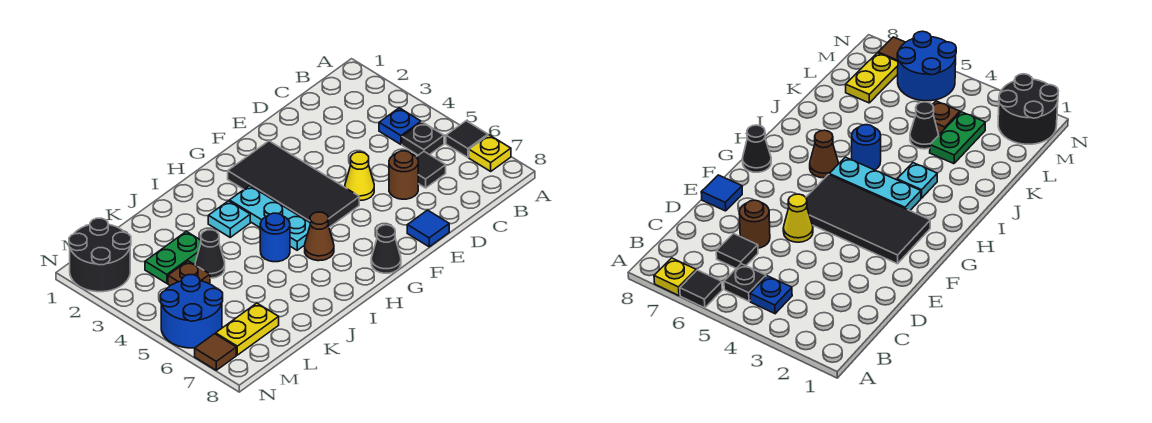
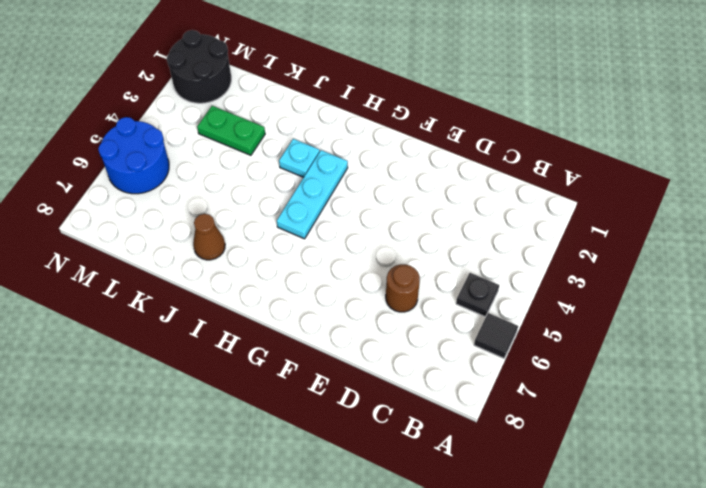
brown cone J7 level 1 -> brown cone H6 level 1
none -> yellow plate A7 level 1
none -> blue plate B4 level 1
none -> black tile C6 level 1

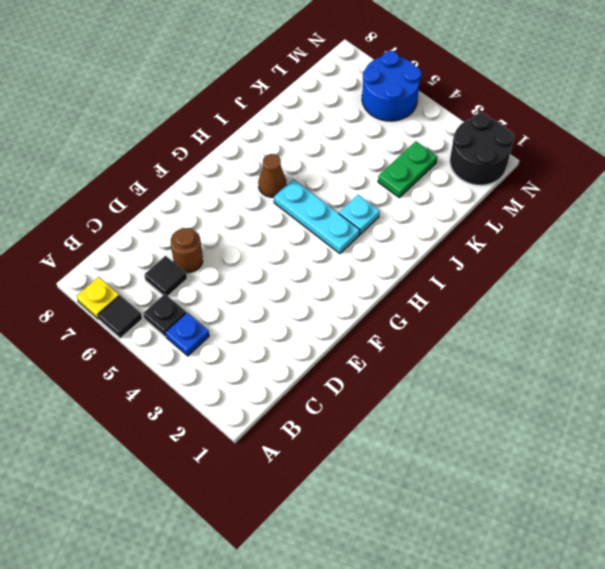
none -> yellow cone E5 level 1
none -> blue tile E8 level 1
none -> black tile F2:G5 level 1

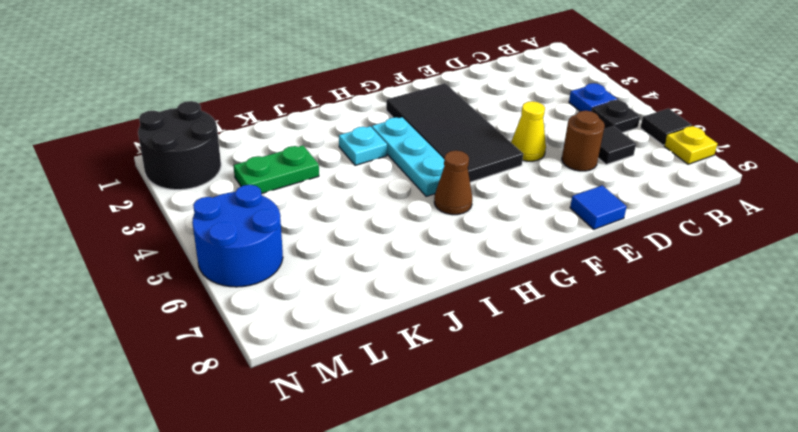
none -> black cone G8 level 1
none -> blue round brick I5 level 1
none -> black cone K4 level 1

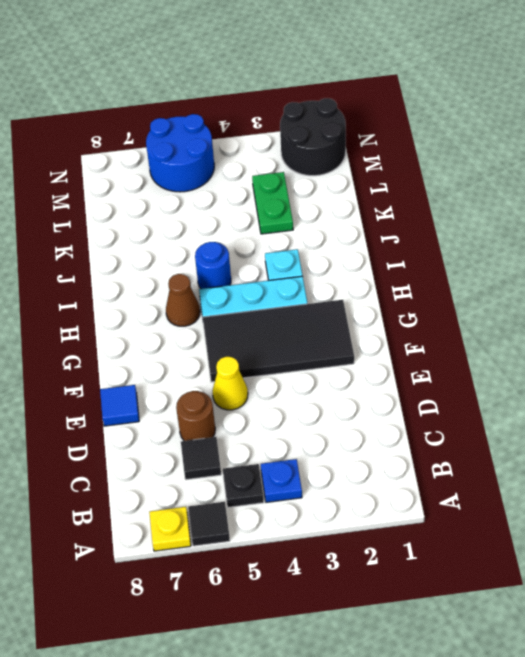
none -> black cone G8 level 1
none -> black cone K4 level 1
none -> brown plate L4 level 1

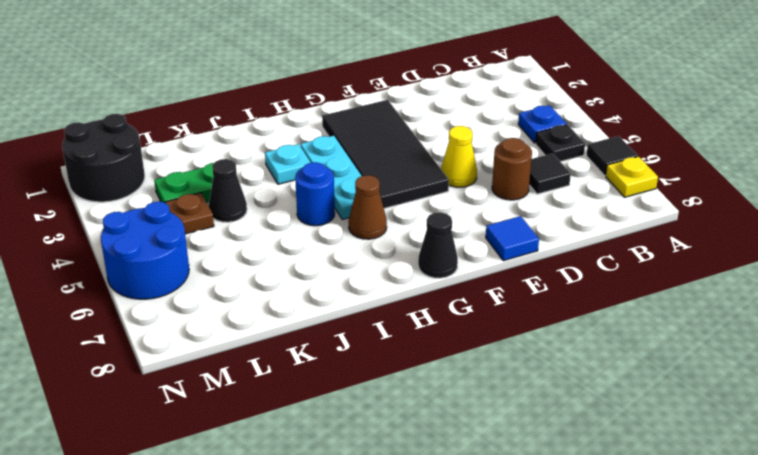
none -> yellow plate L7:M7 level 1
none -> brown tile N7 level 1

